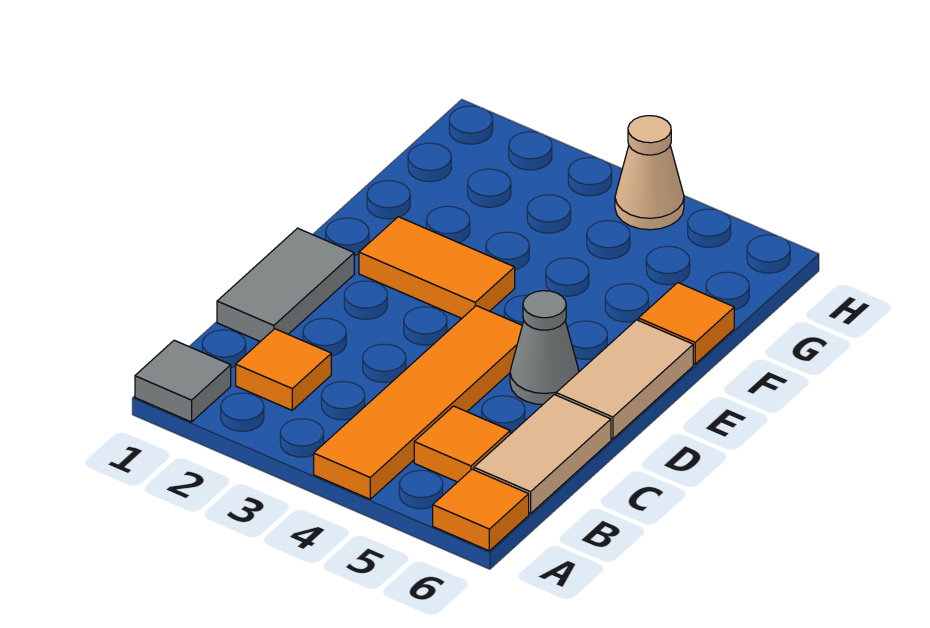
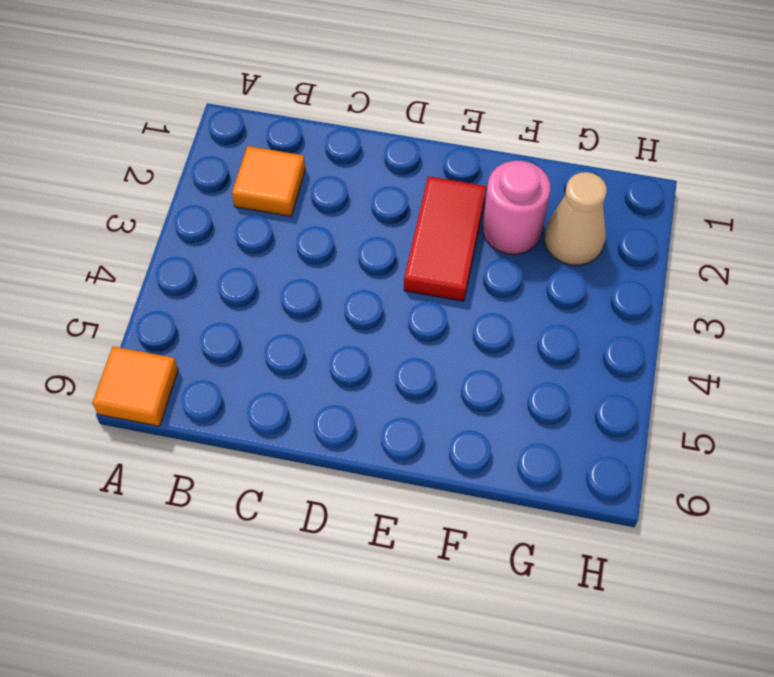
red tile E2:E3 level 1 -> orange tile E2:E3 level 1
pink round brick F2 level 1 -> none
tan cone G2 level 1 -> tan cone H4 level 1
none -> grey tile A1 level 1
none -> orange tile A4:D4 level 1
none -> orange tile B5 level 1

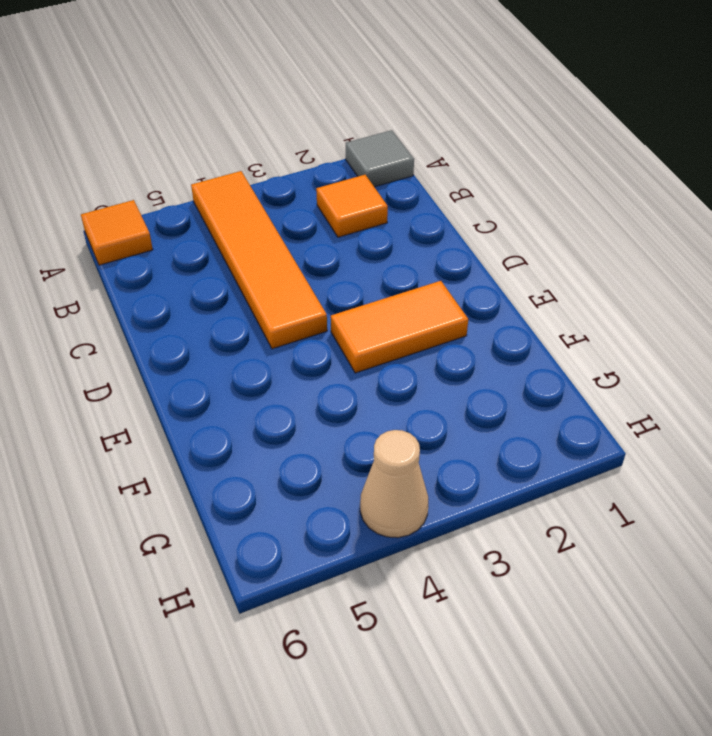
none -> orange tile B5 level 1
none -> tan tile B6:C6 level 1
none -> grey tile C1:D1 level 1

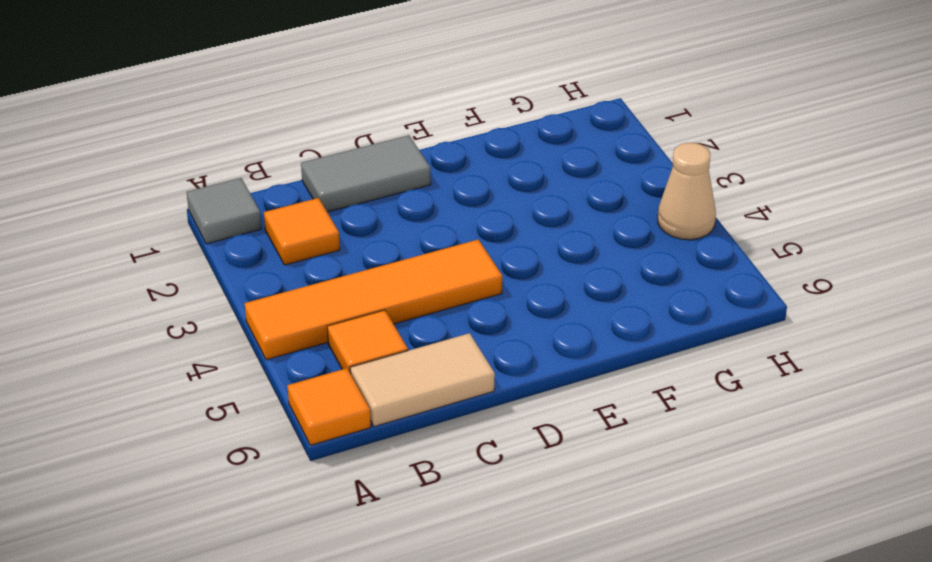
none -> grey cone D5 level 1
none -> tan tile D6:E6 level 1
none -> orange tile E2:E3 level 1

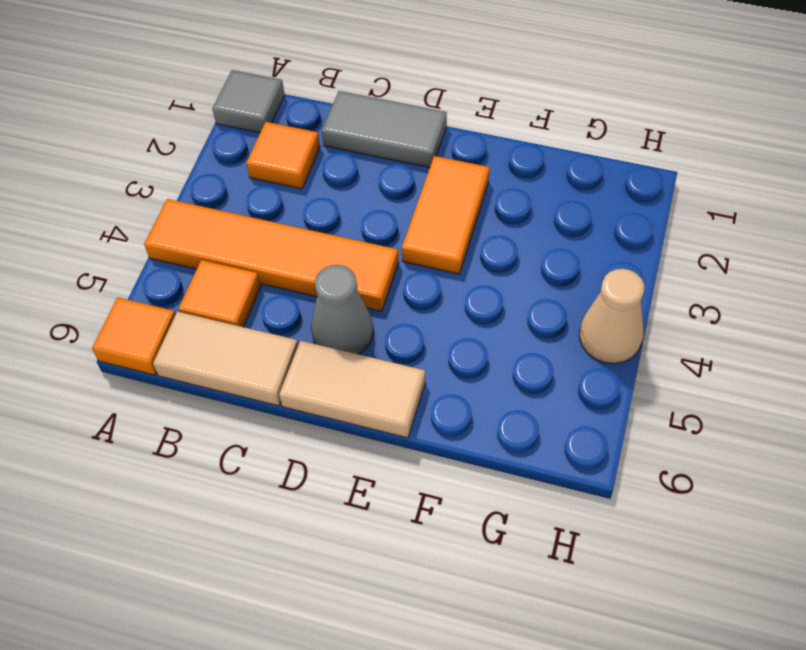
none -> orange tile F6 level 1

